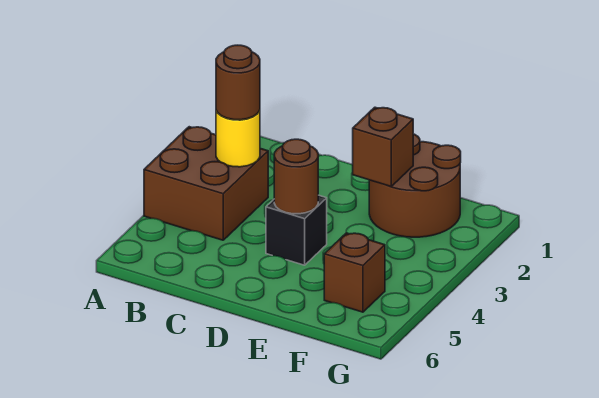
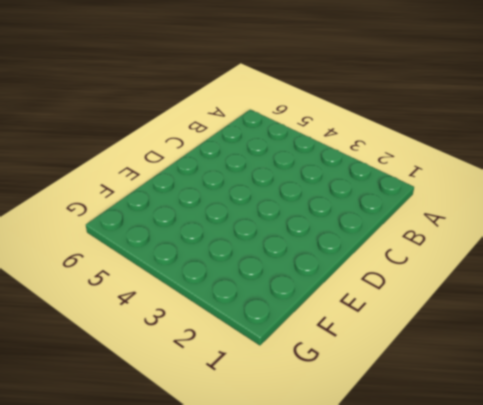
none -> brown brick A3:B4 level 1
none -> black brick D4 level 1

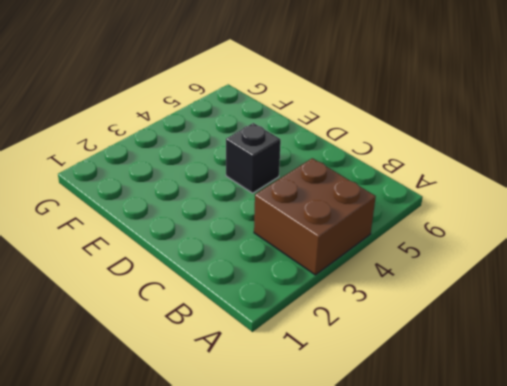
none -> brown round brick E1:F2 level 1
none -> brown brick F5 level 1

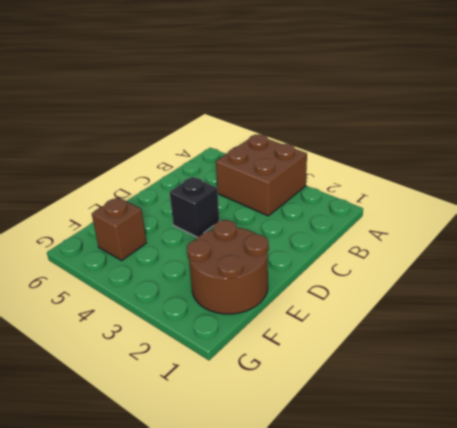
none -> yellow round brick B3 level 2
none -> brown round brick D4 level 2

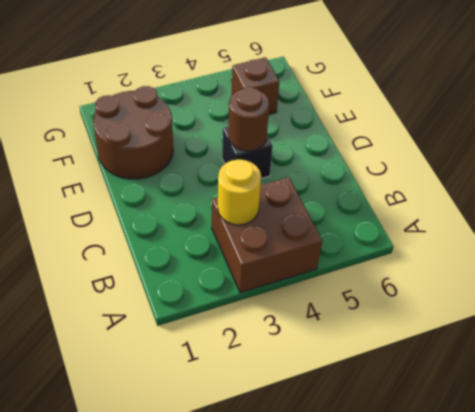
none -> brown brick E2 level 2
none -> brown round brick B3 level 3

